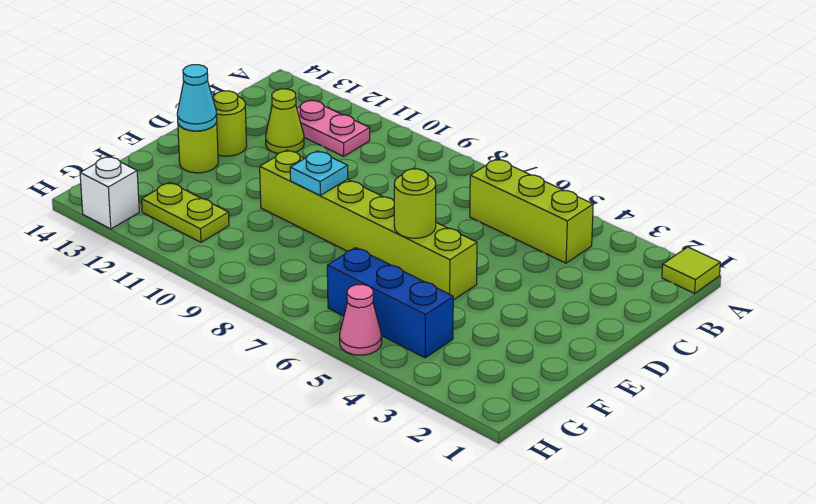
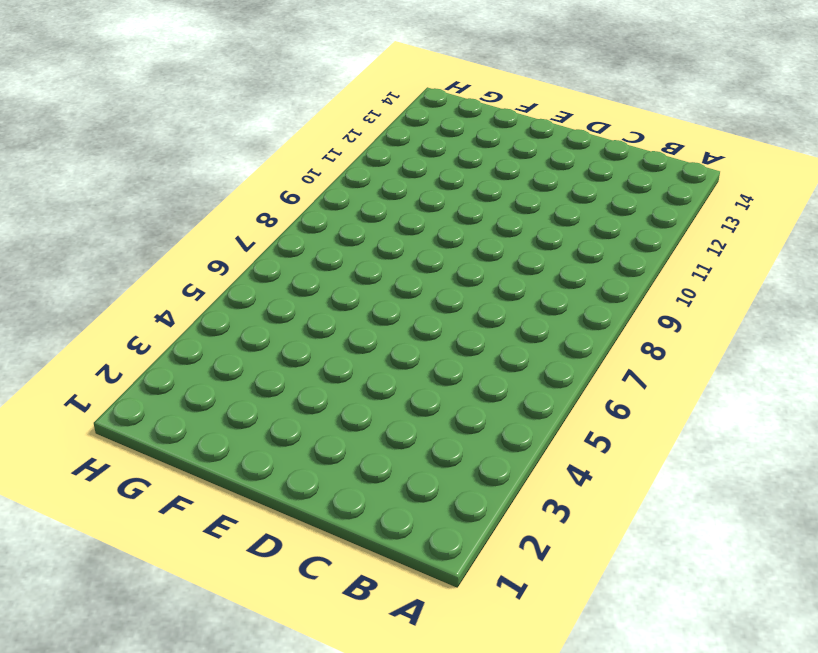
none -> lime tile A1 level 1
none -> lime brick B4:B6 level 1
none -> pink plate B11:B12 level 1

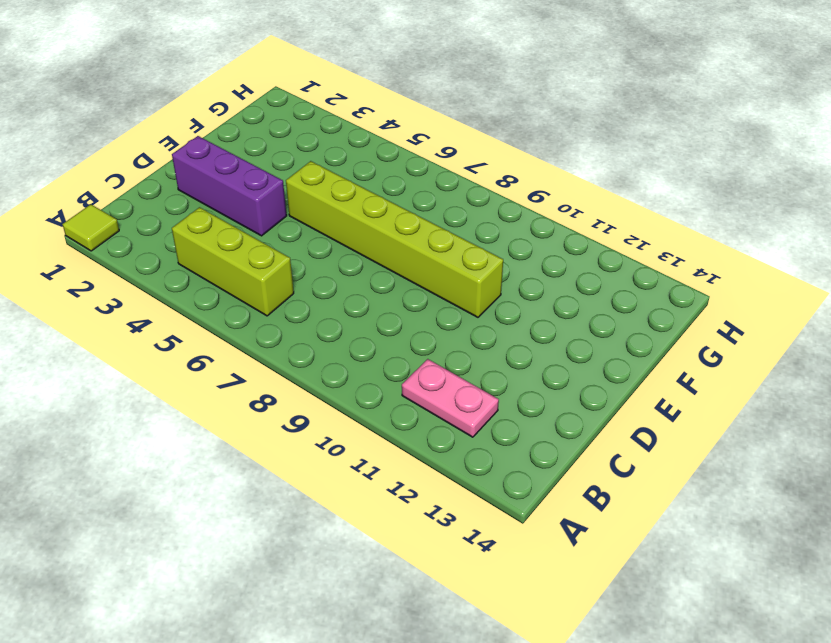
purple brick D2:D4 level 1 -> none
none -> lime cone C12 level 1
none -> lime round brick D13 level 1
none -> lime round brick E13 level 1

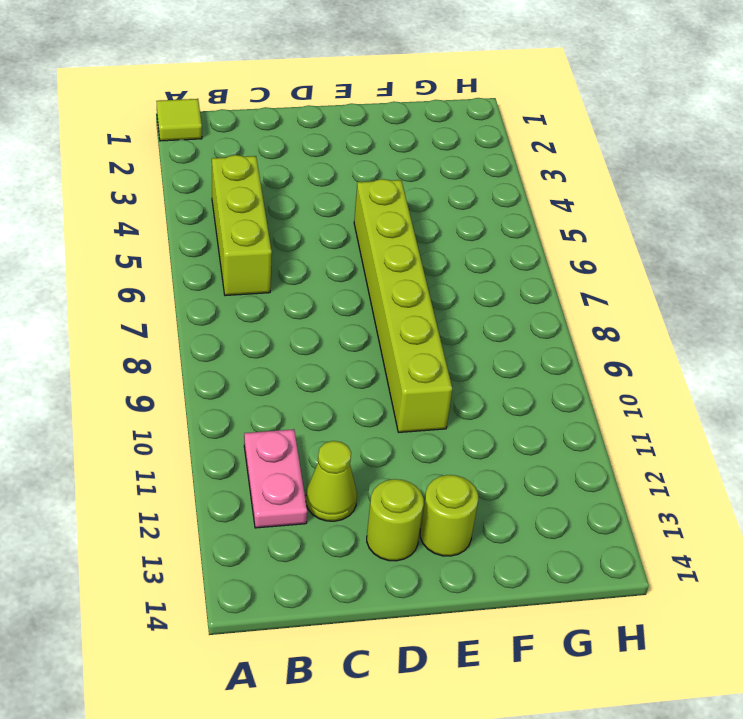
none -> blue brick G4:G6 level 1
none -> lime plate G11:G12 level 1
none -> pink cone H5 level 1

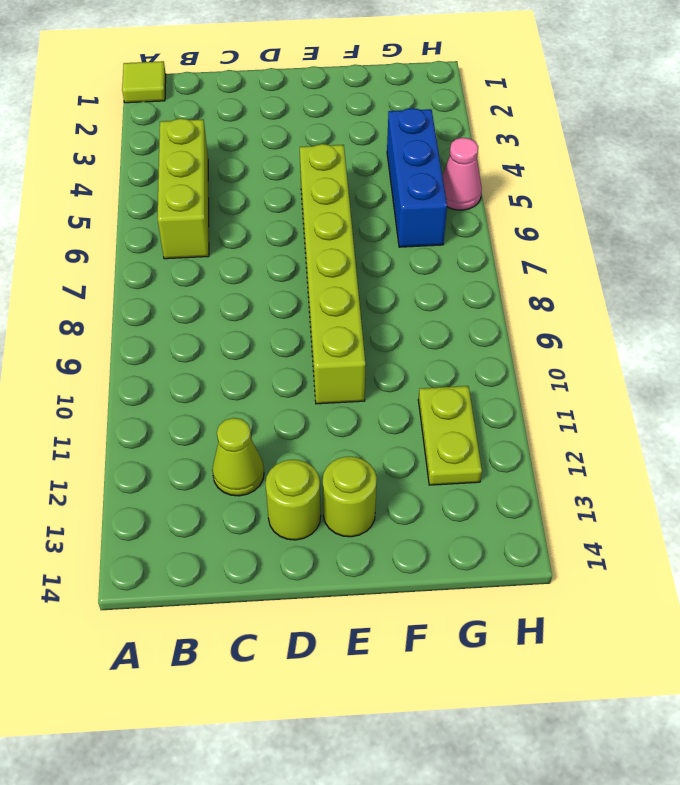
none -> pink plate B11:B12 level 1
none -> white brick H13 level 1
none -> lime round brick E6 level 2

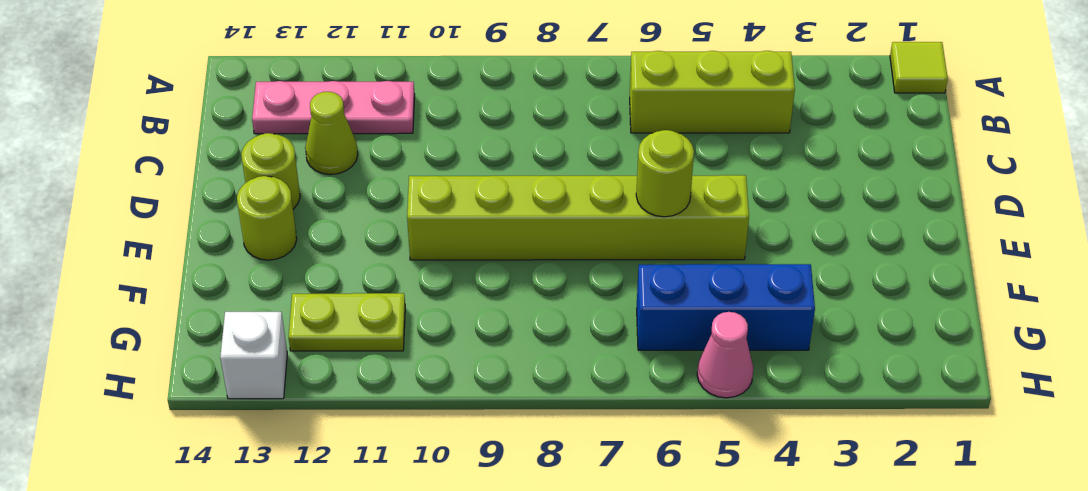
pink plate B11:B13 level 1 -> pink plate B11:B12 level 1
none -> cyan plate E9 level 2
none -> cyan cone E13 level 2

